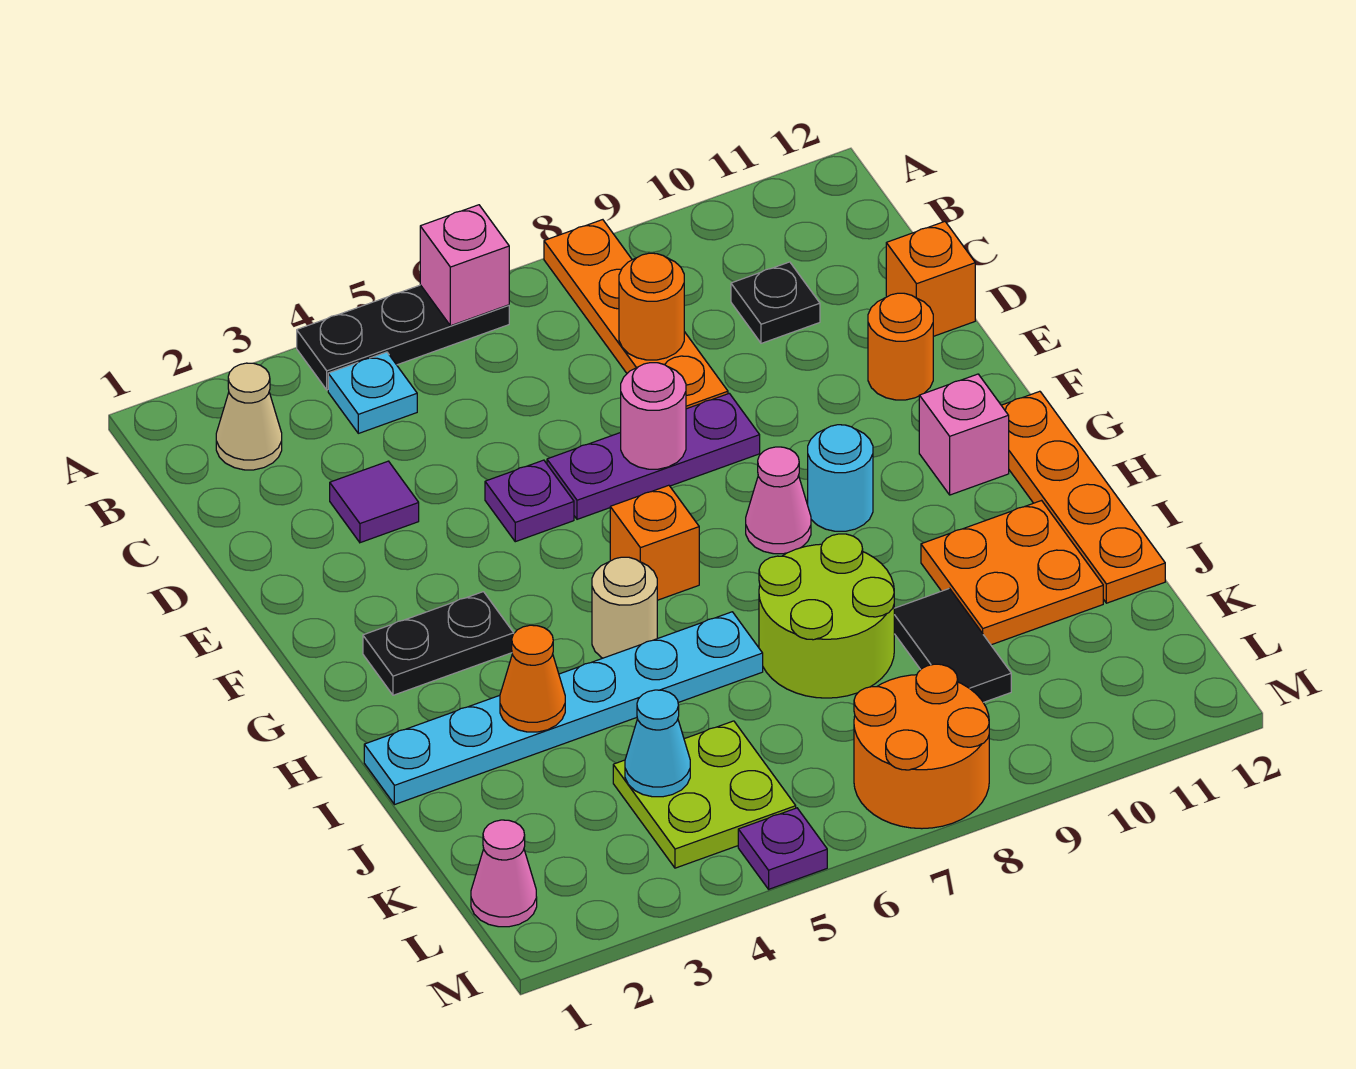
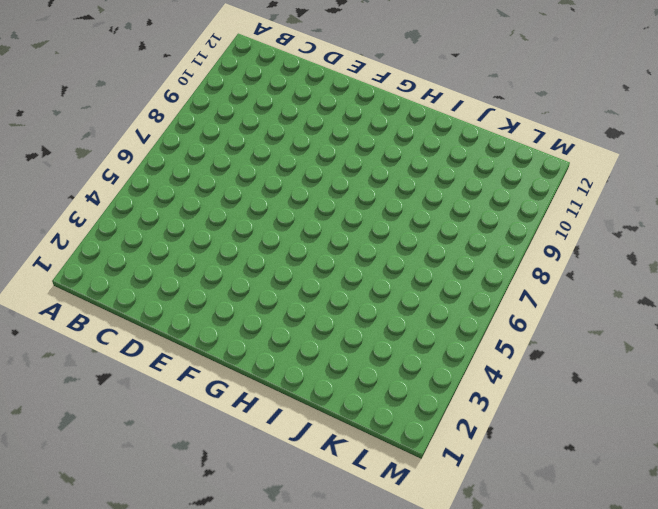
none -> black plate A4:A6 level 1
none -> orange plate A8:D8 level 1
none -> tan cone B2 level 1
none -> cyan plate B4 level 1

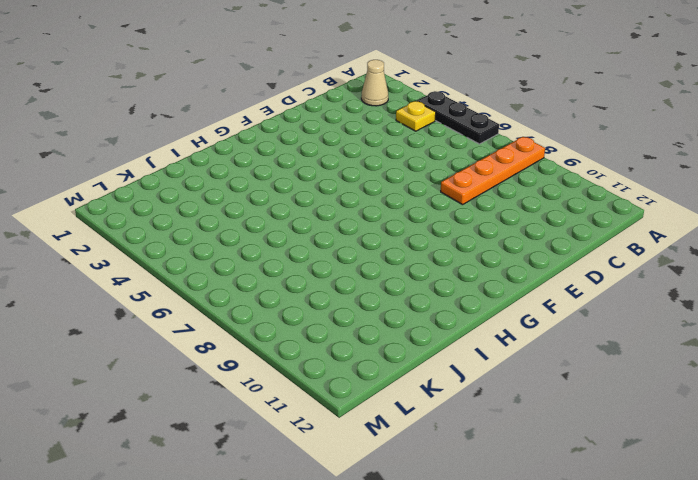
yellow plate B4 level 1 -> cyan plate B4 level 1
none -> black plate C10 level 1
none -> purple tile D3 level 1
none -> orange brick D12 level 1
none -> purple plate E5 level 1

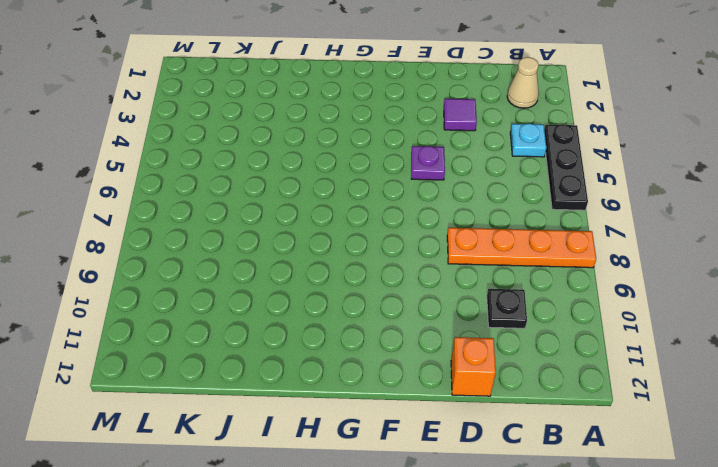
none -> purple plate E6:E8 level 1
none -> orange round brick E11 level 1
none -> black plate G2:G3 level 1
none -> orange brick G6 level 1

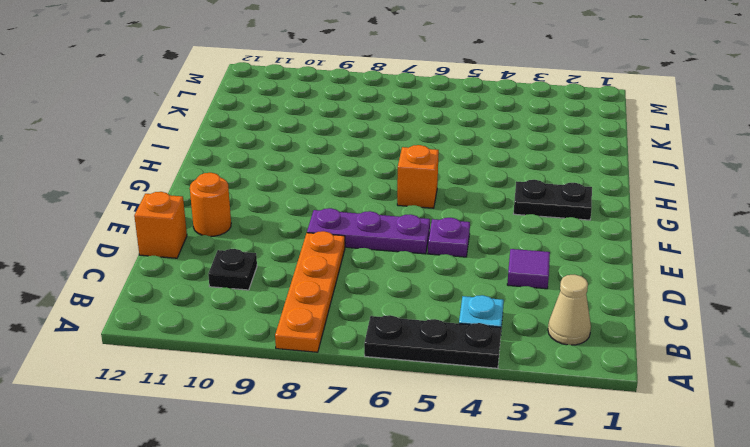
none -> pink cone G8 level 1
none -> cyan round brick G9 level 1
none -> pink brick G11 level 1
none -> orange plate G12:J12 level 1

